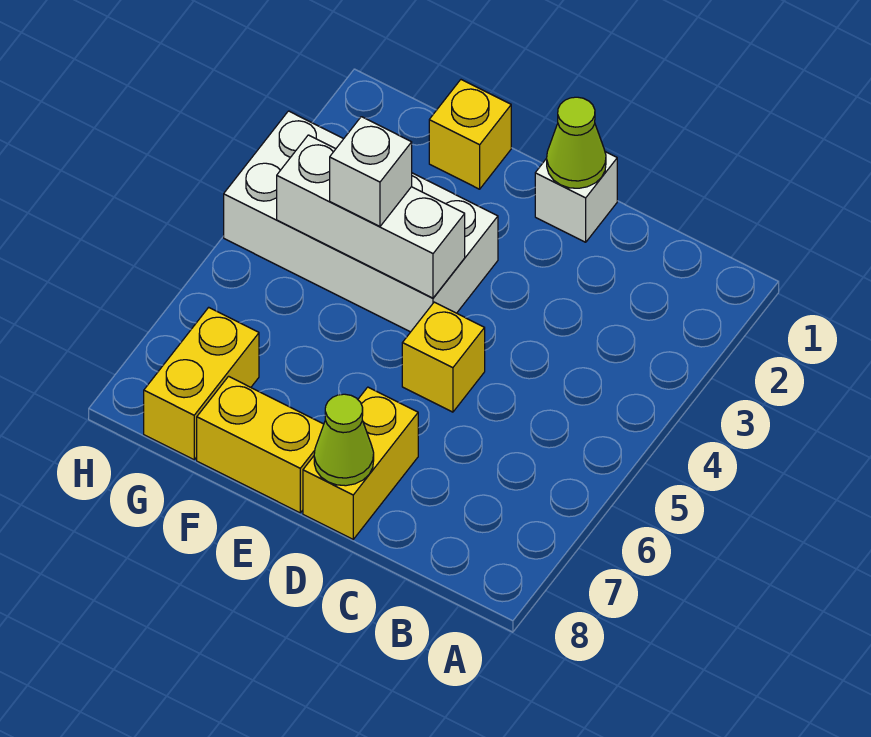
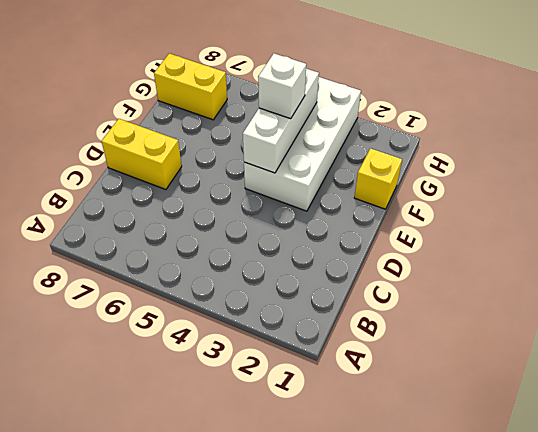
none -> white brick D1 level 1
none -> yellow brick D5 level 1

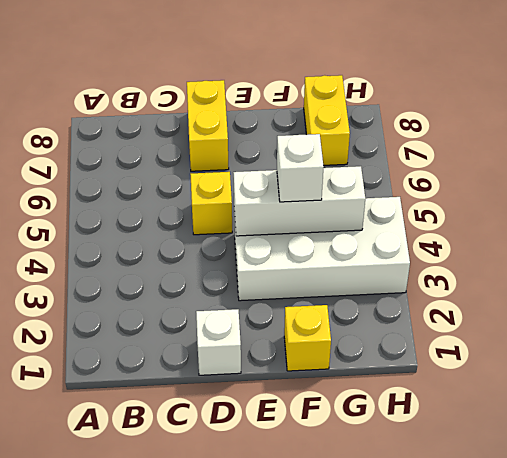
none -> yellow brick E8:F8 level 1
none -> lime cone D1 level 2

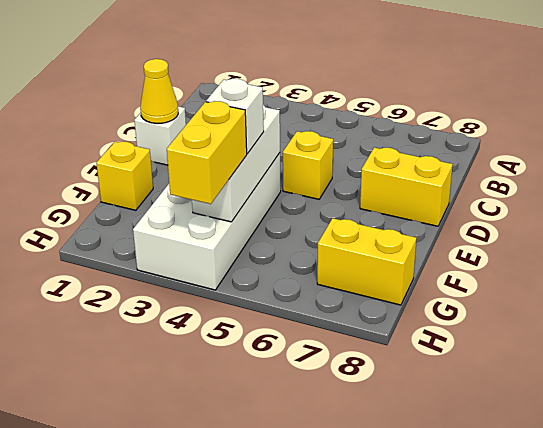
yellow cone D1 level 2 -> lime cone D1 level 2
yellow brick G4:H4 level 3 -> yellow brick E8:F8 level 1
none -> lime cone D8 level 2

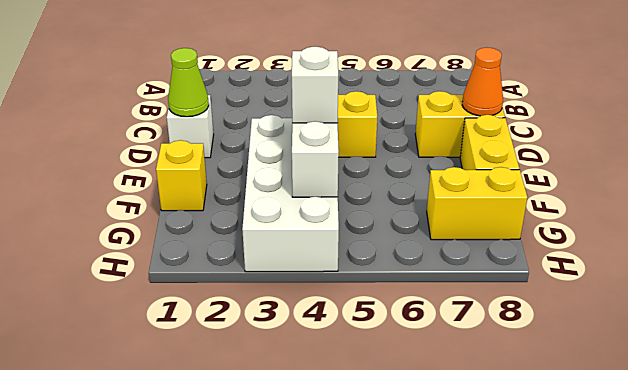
orange cone D8 level 2 -> lime cone D8 level 2

